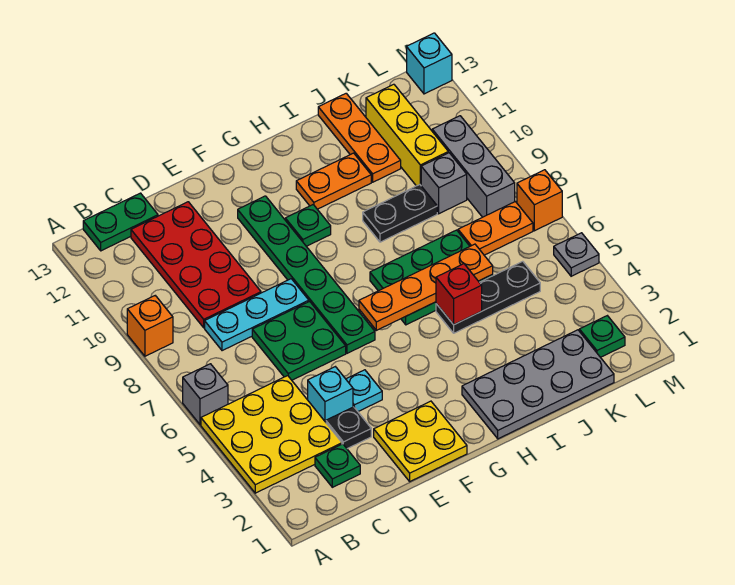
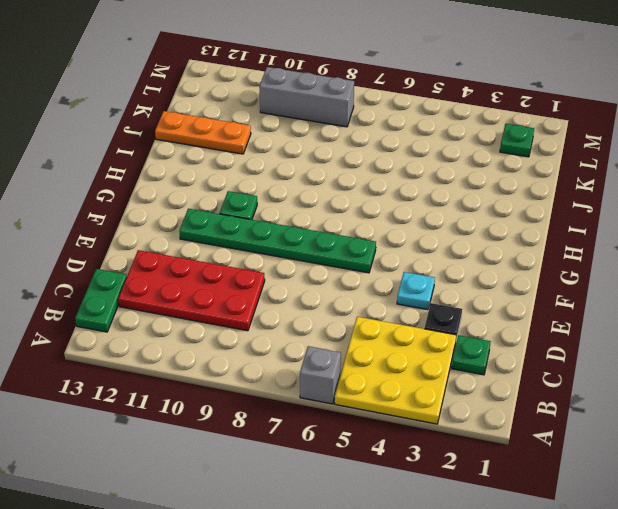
none -> orange brick A9 level 1
none -> cyan plate C8:E8 level 1
none -> cyan brick D4 level 1
none -> green plate D6:E7 level 1

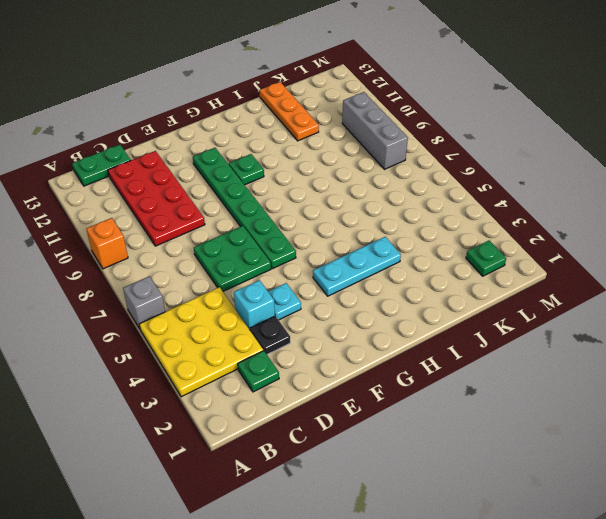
cyan plate G4:I4 level 1 -> cyan plate C8:E8 level 1
none -> yellow plate E1:F2 level 1
none -> grey plate H1:K2 level 1
none -> green plate H6:J7 level 1
none -> orange plate H11:I11 level 1

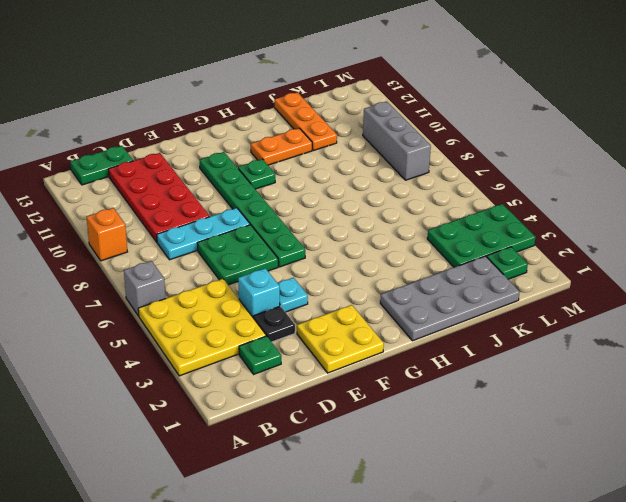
green plate K3:M4 level 1 -> green plate H6:J7 level 1
none -> black plate I5:K5 level 1
none -> black plate I9:J9 level 1
none -> orange plate K7:L7 level 1
none -> grey brick K9 level 1

